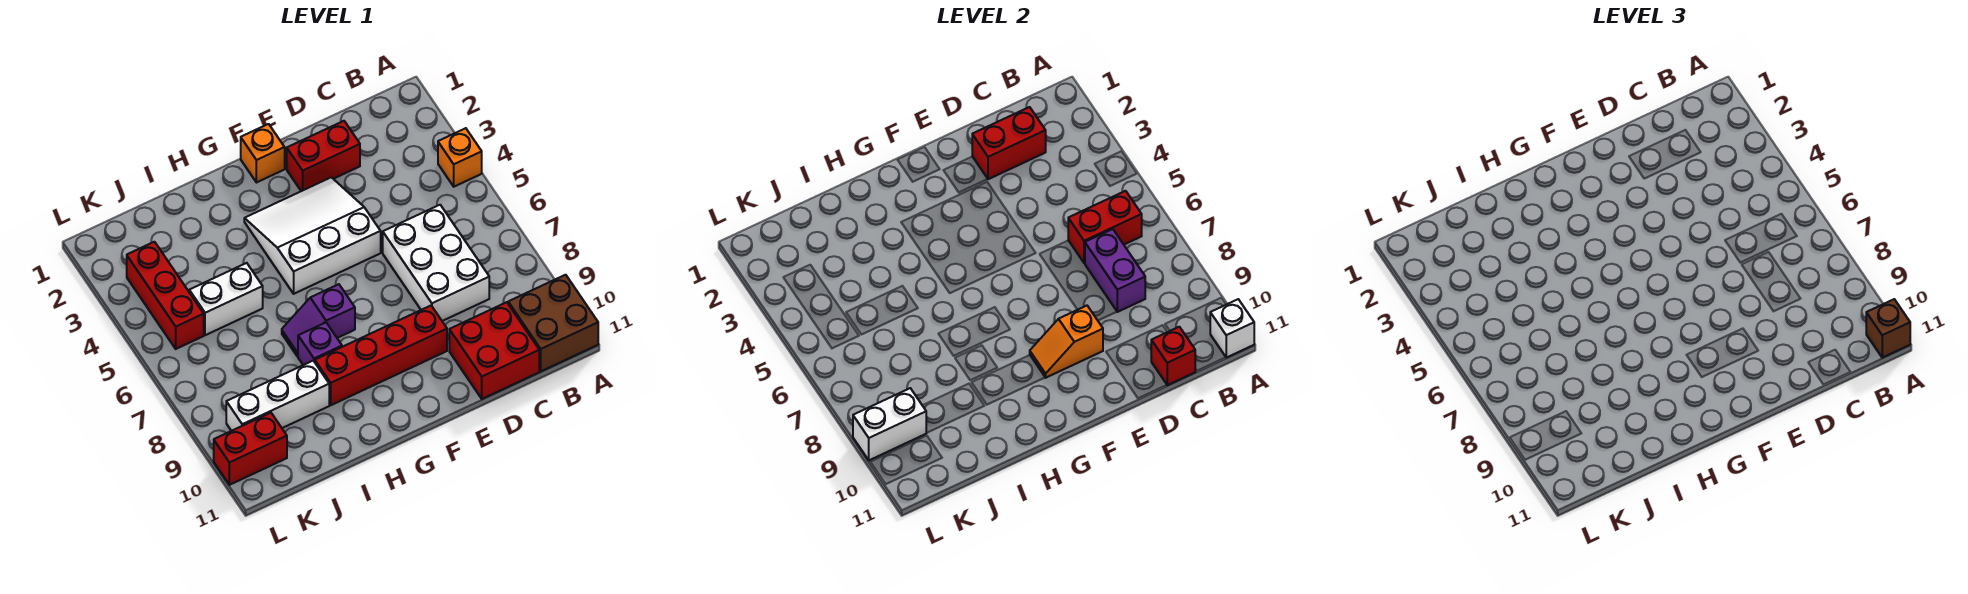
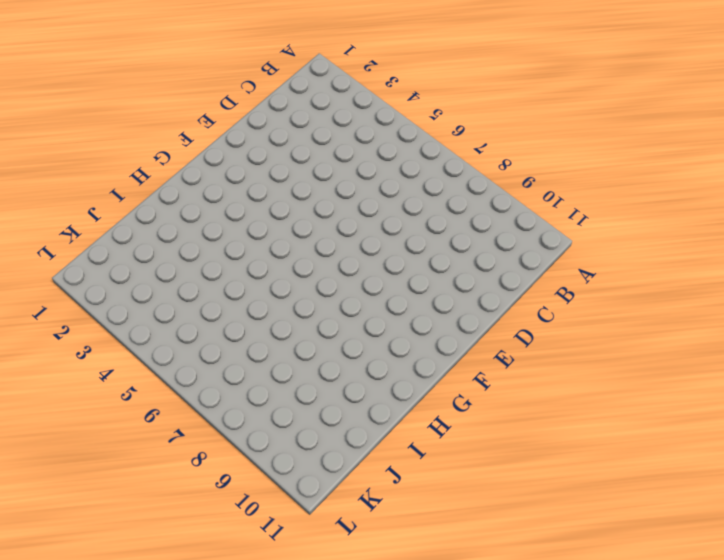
none -> orange brick A4 level 1
none -> brown brick A10:B11 level 1
none -> white brick C6:D8 level 1

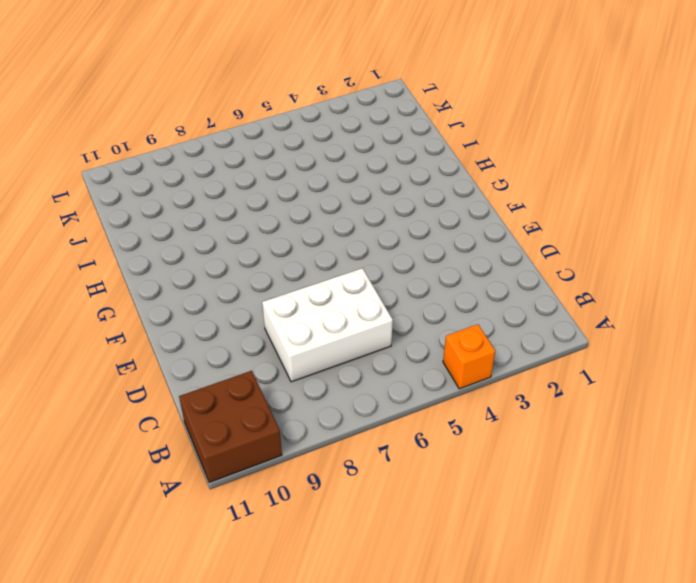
none -> red brick C10:D11 level 1
none -> red brick D2:E2 level 1
none -> white slope E3:G5 level 1 top 5

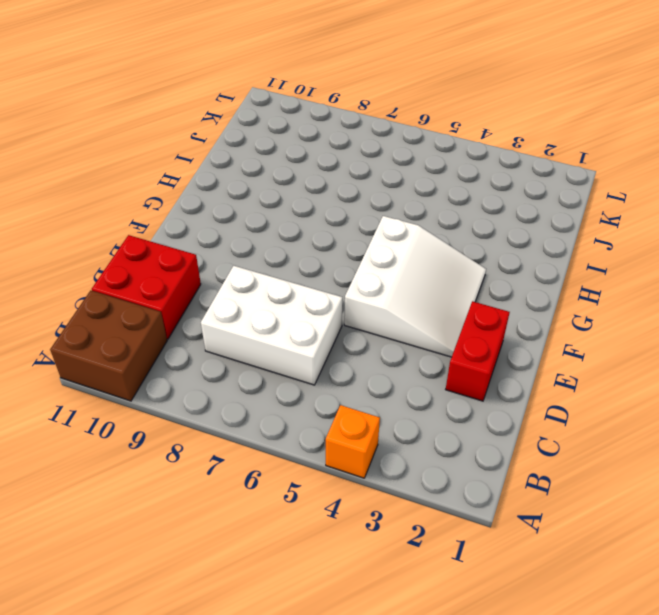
none -> red brick E9:H9 level 1
none -> orange brick F1 level 1
none -> purple slope G7:H7 level 1 top G

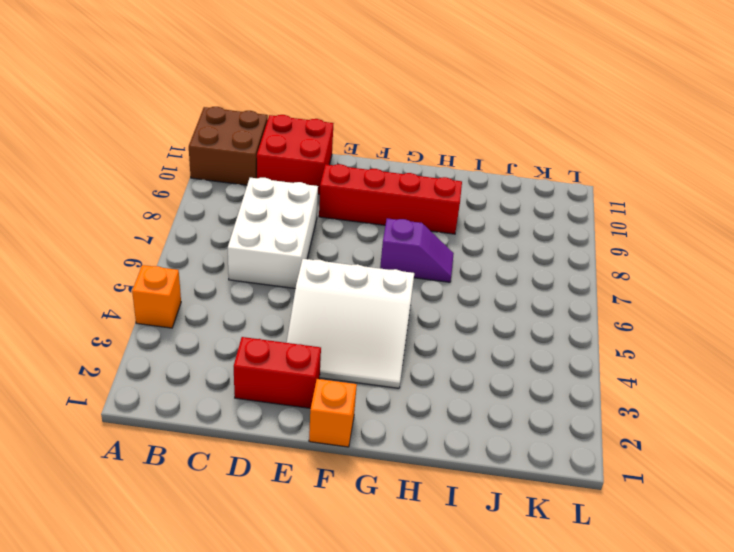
none -> purple brick H8 level 1
none -> white brick I5:J5 level 1
none -> white brick I9:K9 level 1

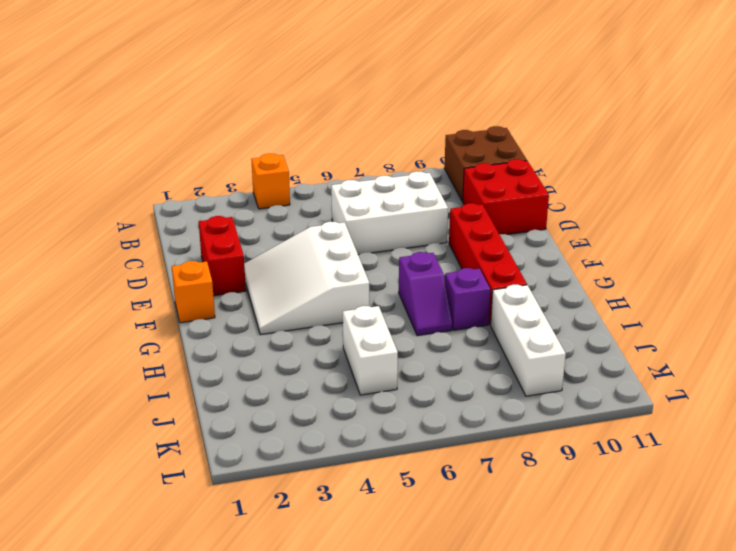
none -> red brick K3:K5 level 1
none -> red brick K10:L10 level 1
none -> white brick A11 level 2

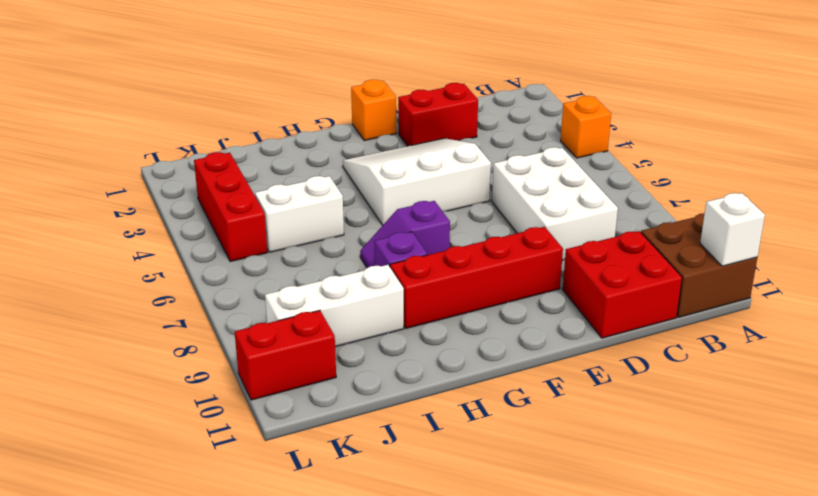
none -> red brick B6:C6 level 2
none -> red brick C2:D2 level 2
none -> purple brick C7:C8 level 2

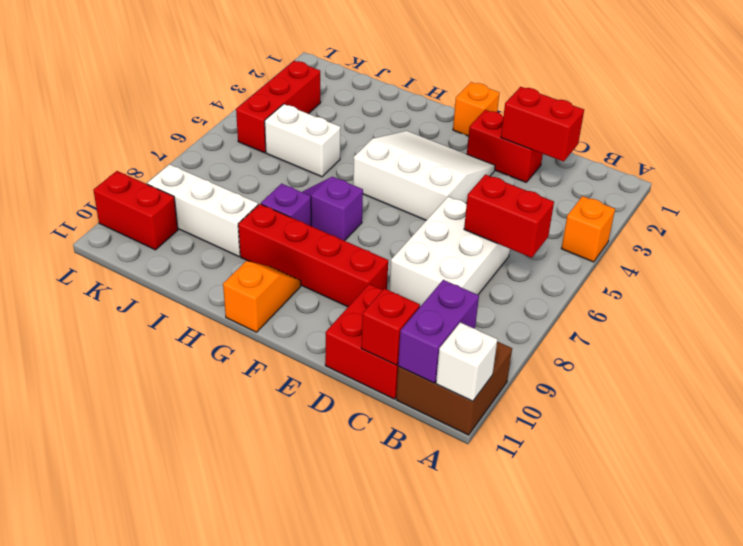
purple brick B10:B11 level 2 -> purple brick C7:C8 level 2
orange slope G10:G11 level 1 top 11 -> orange slope E9:F9 level 2 top E
none -> white brick K9:L9 level 2
none -> brown brick A11 level 3

